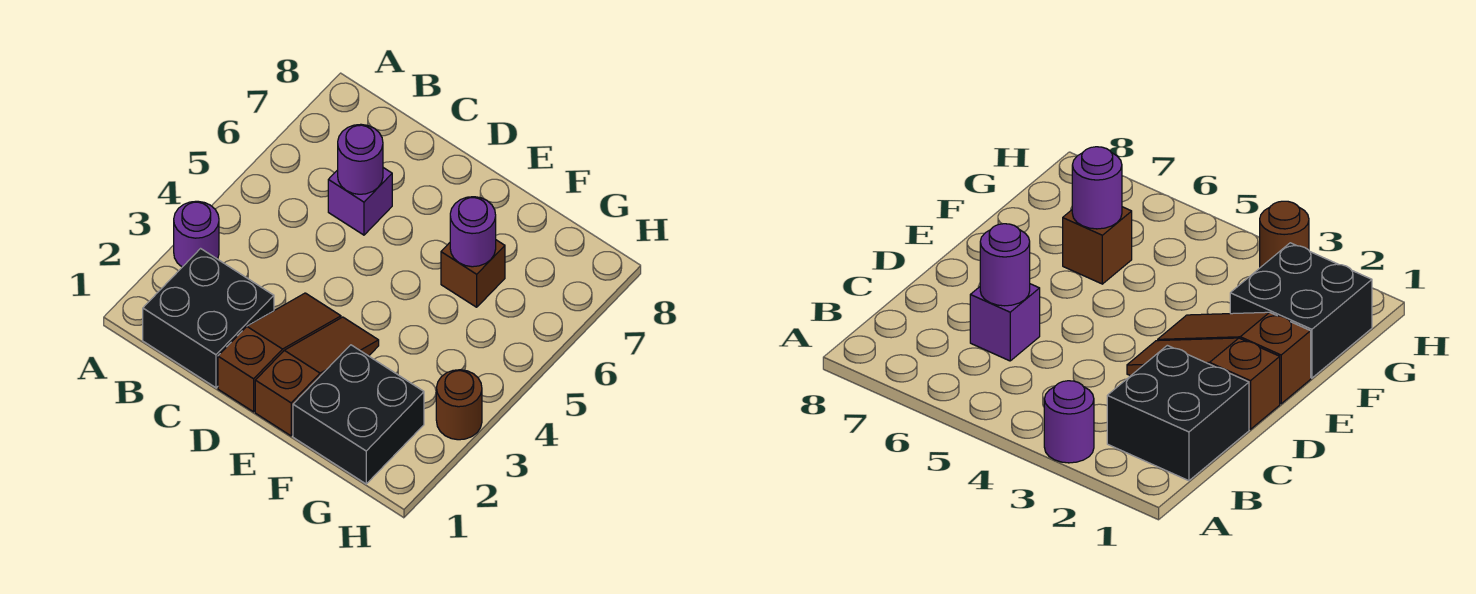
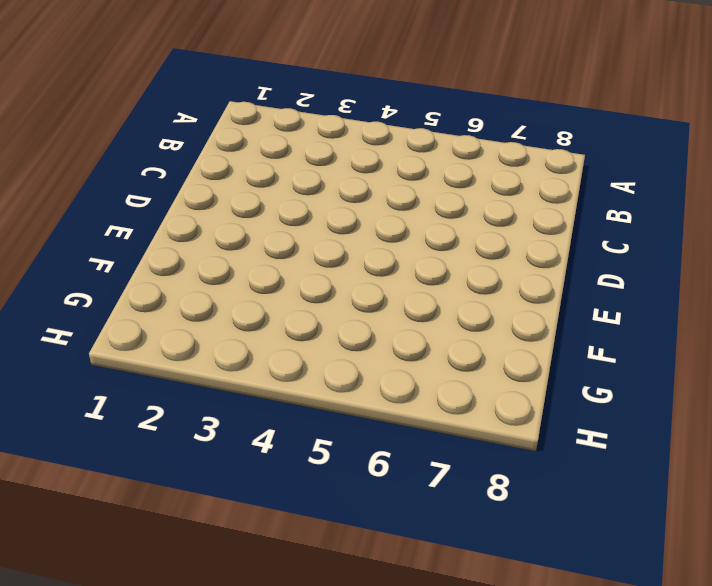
none -> purple round brick A3 level 1
none -> black brick B1:C2 level 1

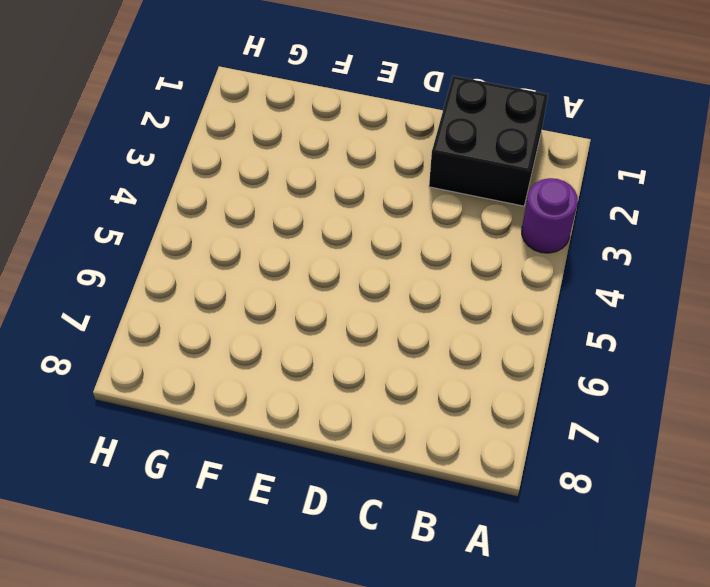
none -> purple brick C6 level 1
none -> brown slope D1:D3 level 1 top 1

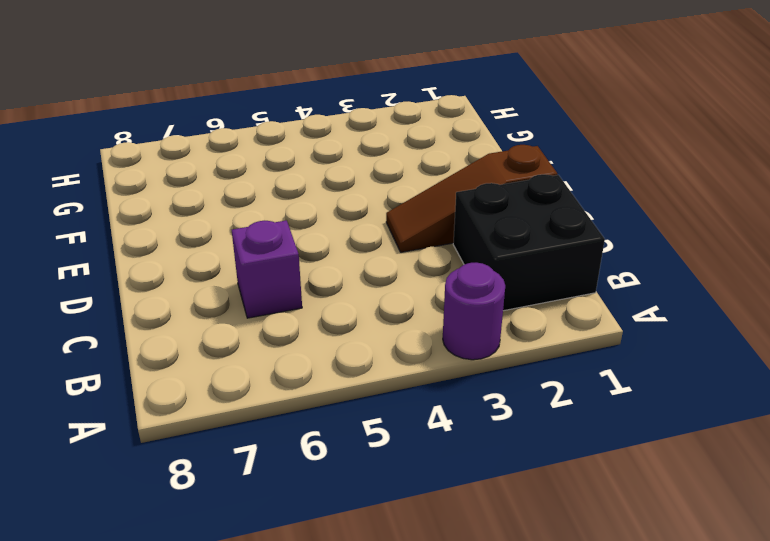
none -> brown slope E1:E3 level 1 top 1
none -> black brick F1:G2 level 1

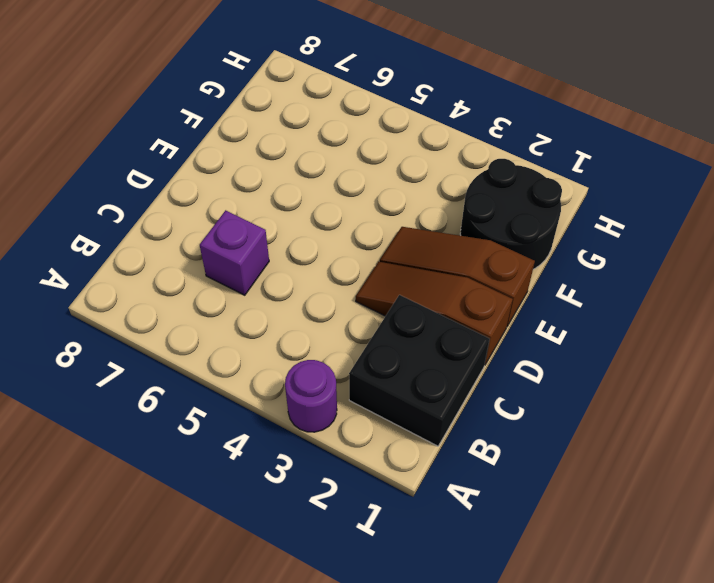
black round brick F1:G2 level 1 -> black brick F1:G2 level 1
none -> brown brick F6 level 1
none -> brown round brick H3 level 1

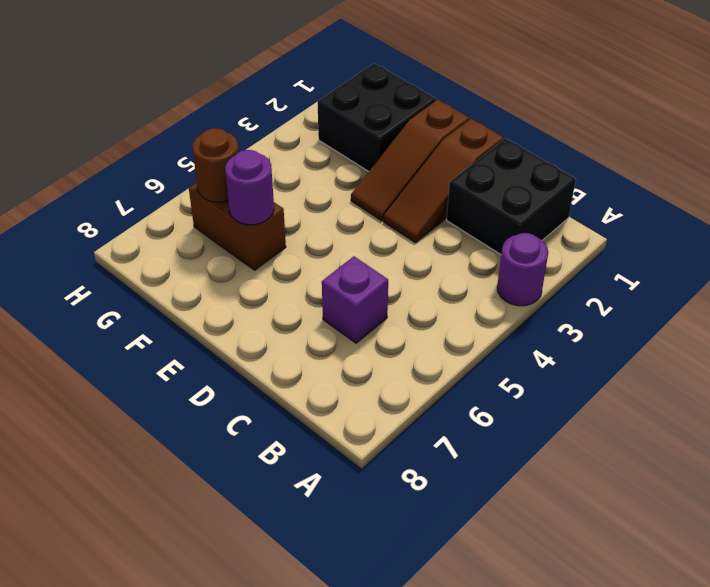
brown brick F6:G6 level 1 -> brown brick F6 level 1
brown round brick G6 level 2 -> brown round brick H3 level 1
none -> purple round brick C6 level 2

